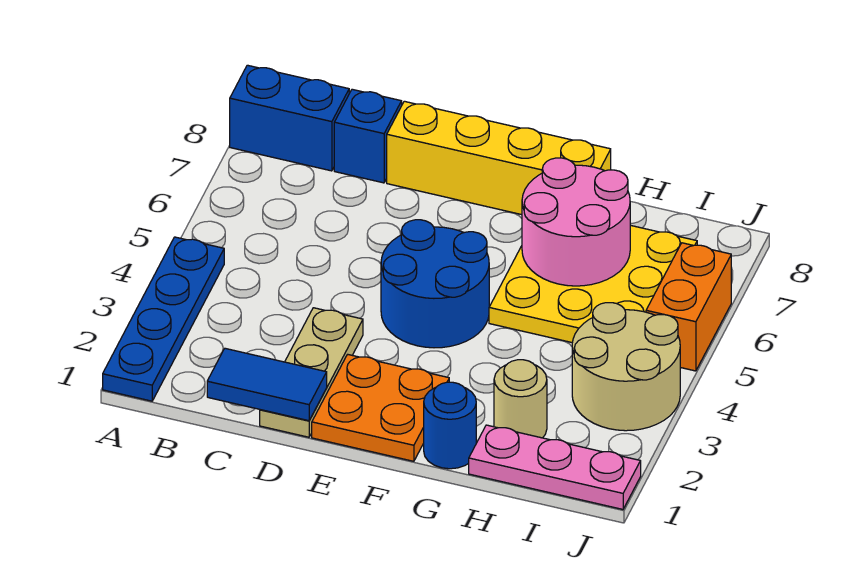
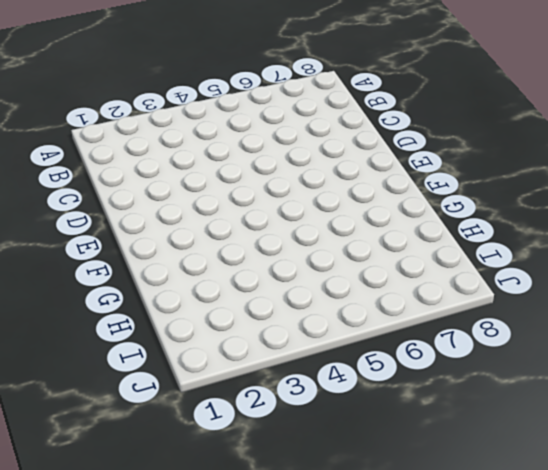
none -> blue plate A1:A4 level 1
none -> blue brick A8:B8 level 1
none -> blue brick C8 level 1

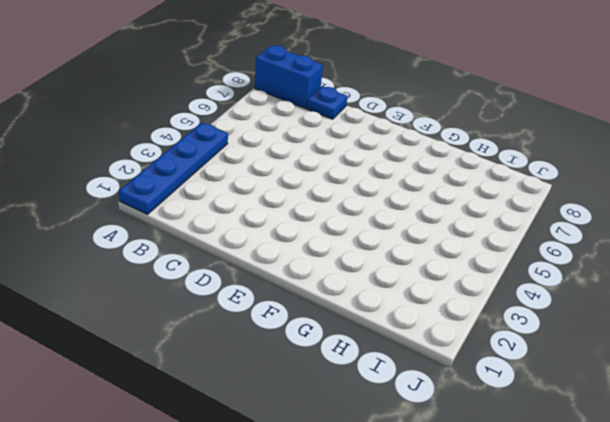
blue plate C8 level 1 -> blue brick C8 level 1
none -> tan plate D1:D3 level 1
none -> yellow brick D8:G8 level 1
none -> orange plate E1:F2 level 1

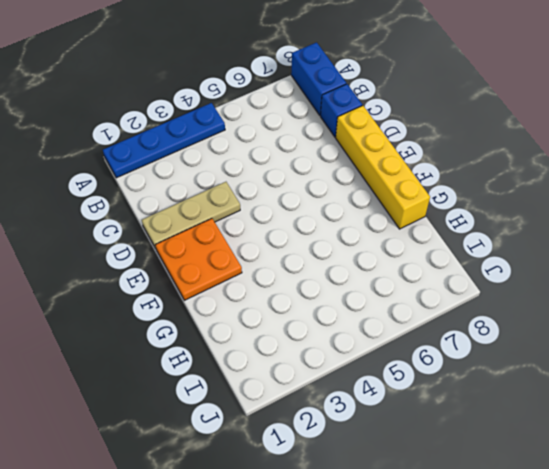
none -> blue round brick E4:F5 level 1
none -> blue round brick G1 level 1
none -> yellow plate G5:I7 level 1

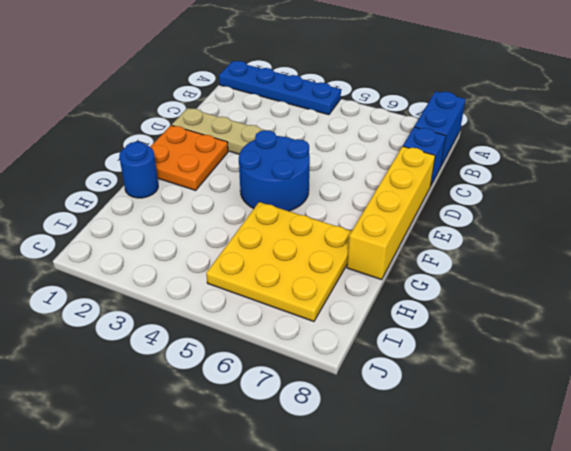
none -> pink plate H1:J1 level 1
none -> tan round brick H2 level 1
none -> tan round brick I3:J4 level 1

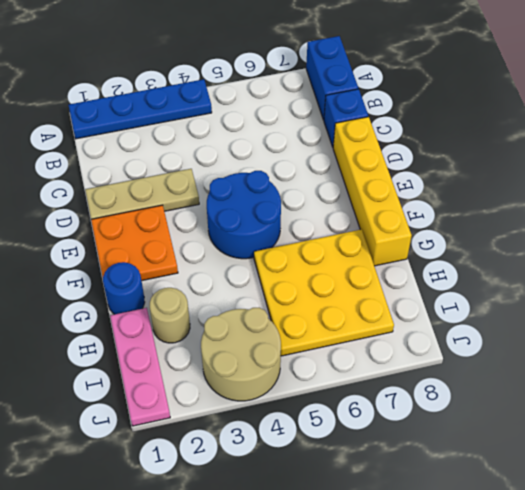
none -> orange brick J5:J6 level 1
none -> blue tile C1:D1 level 2
none -> pink round brick G6:H7 level 2

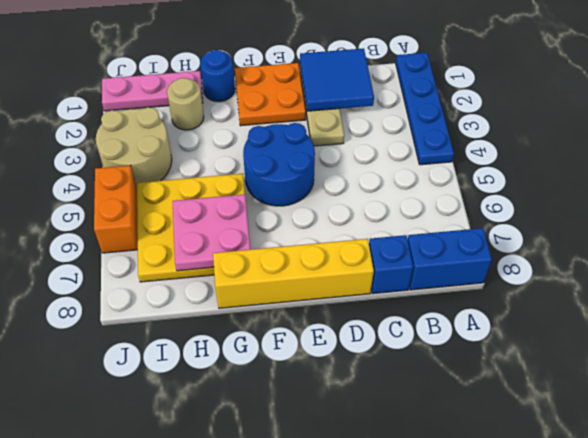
blue tile C1:D2 level 2 -> blue tile C1:D1 level 2
pink plate G6:H7 level 2 -> pink round brick G6:H7 level 2

